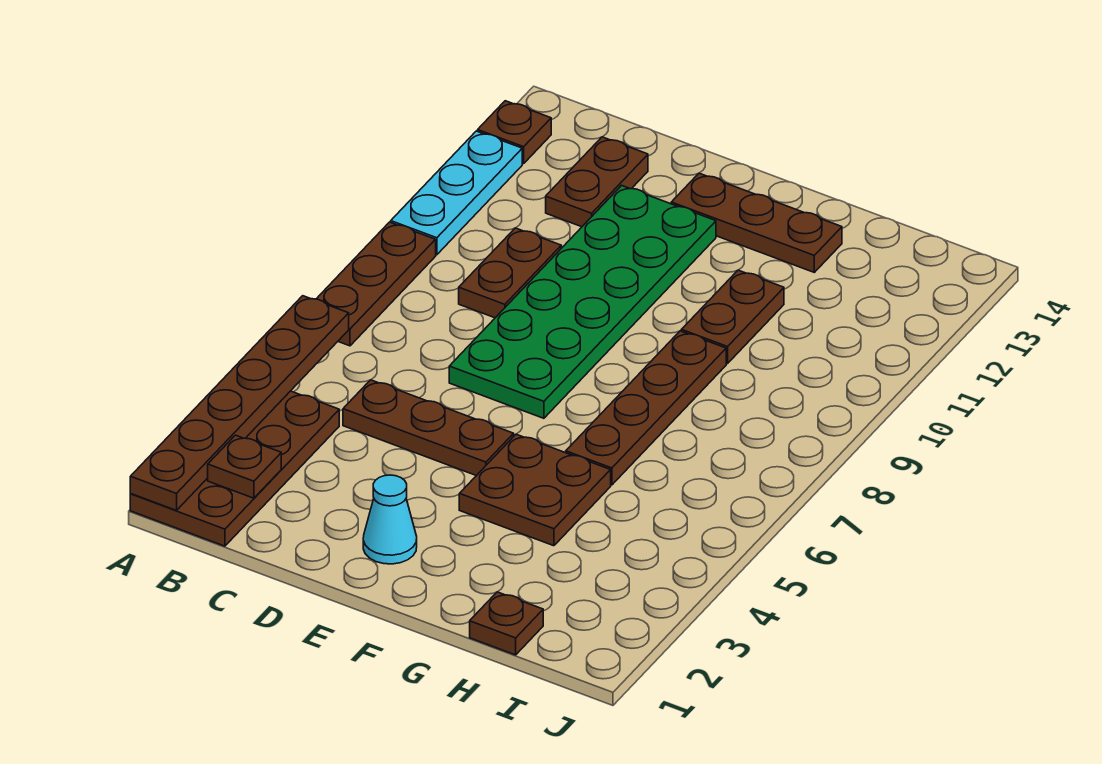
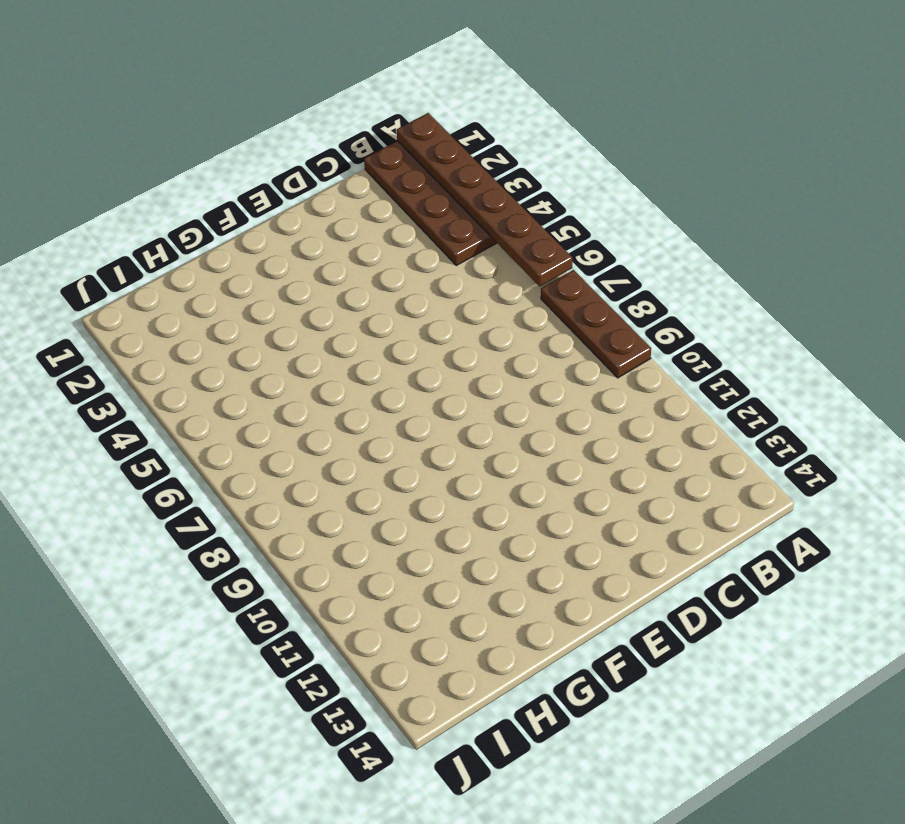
none -> cyan plate A10:A12 level 1
none -> brown plate A13 level 1
none -> brown plate C5:E5 level 1

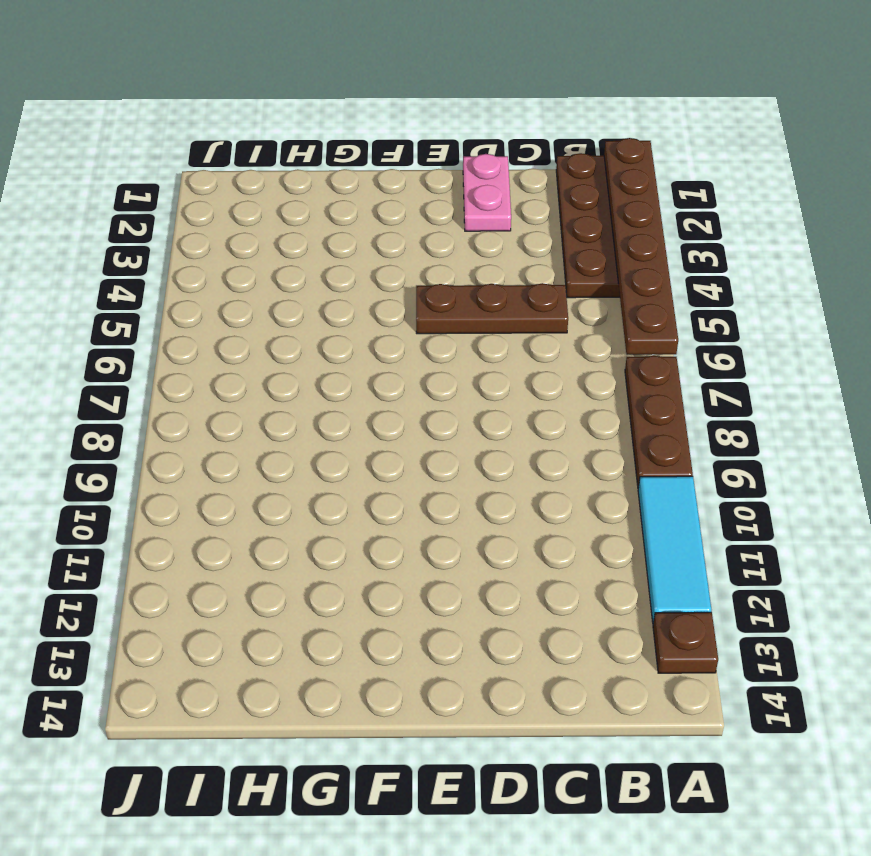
cyan tile A10:A12 level 1 -> cyan plate A10:A12 level 1
pink plate D1:D2 level 1 -> none
none -> brown plate C9:C10 level 1
none -> brown plate C12:C13 level 1
none -> green plate D7:E12 level 1

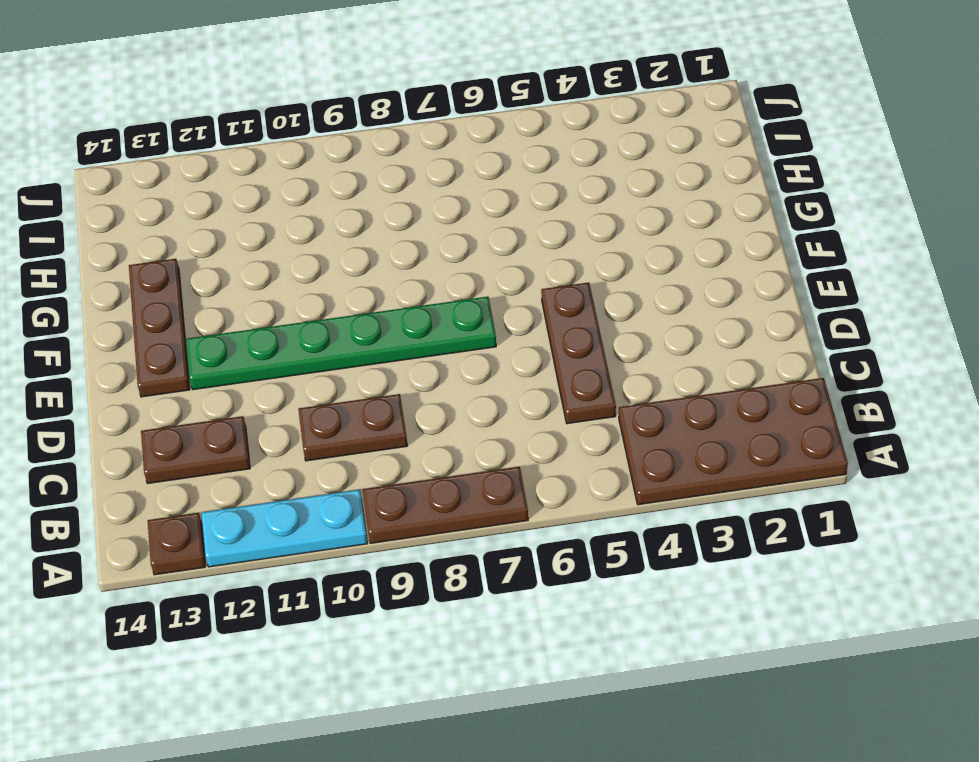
green plate E7:E12 level 1 -> green plate D7:E12 level 1
none -> cyan cone E2 level 1
none -> brown plate F4:G5 level 1
none -> brown plate G6:G9 level 1

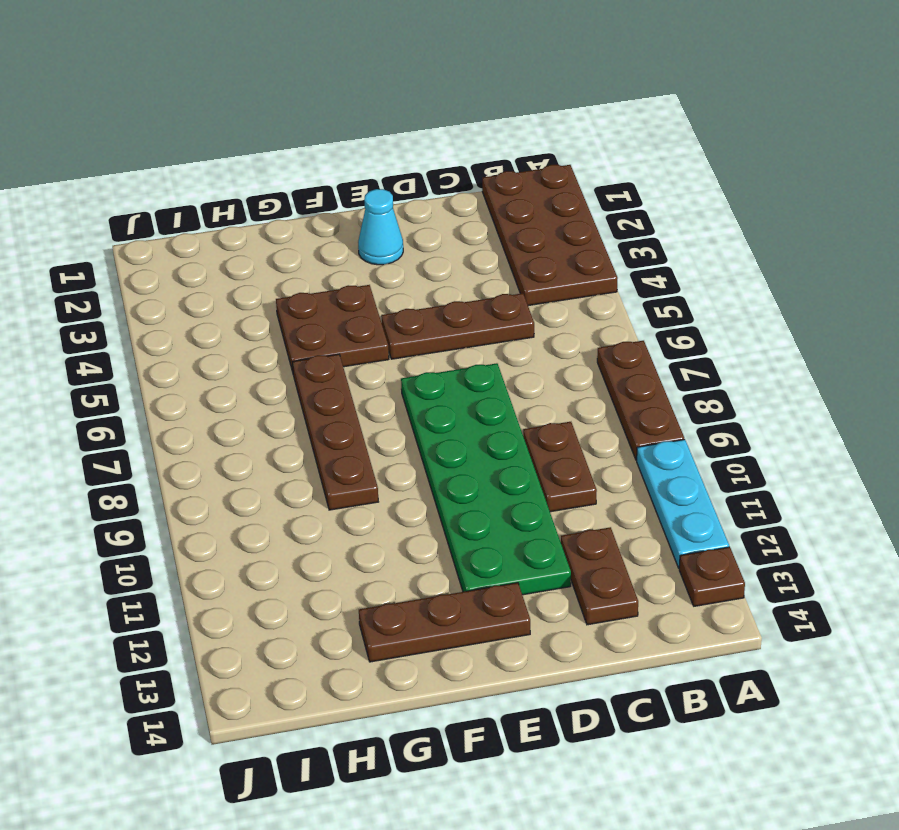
none -> brown plate G10:G11 level 1
none -> brown plate H1 level 1
none -> brown plate A1:A6 level 2

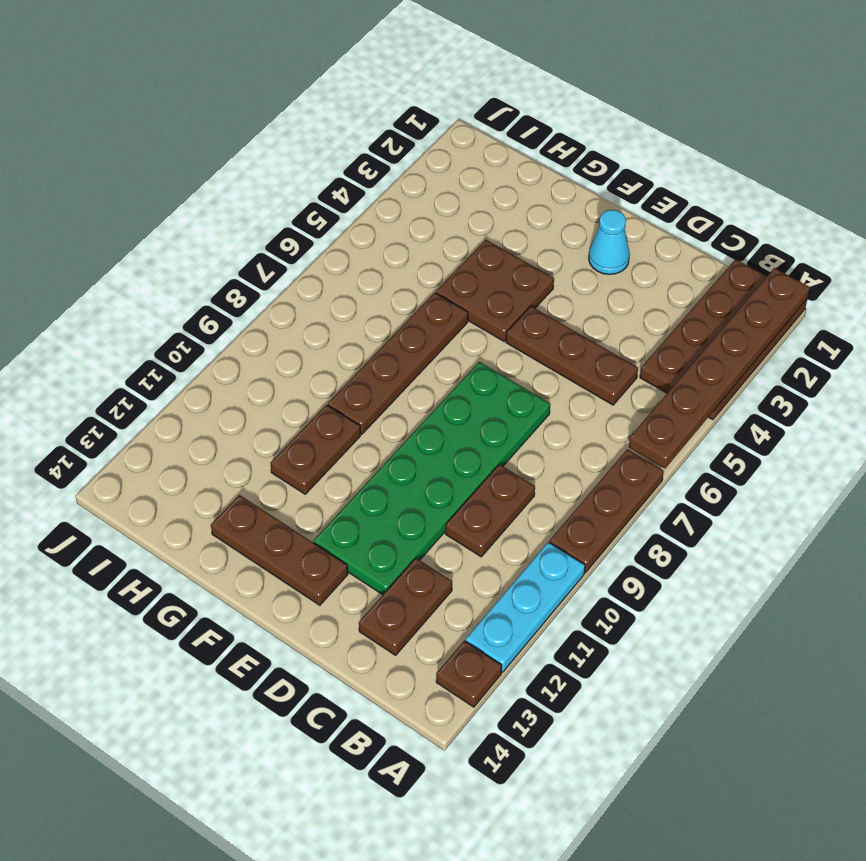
none -> brown plate H1 level 1
none -> brown plate B2 level 2

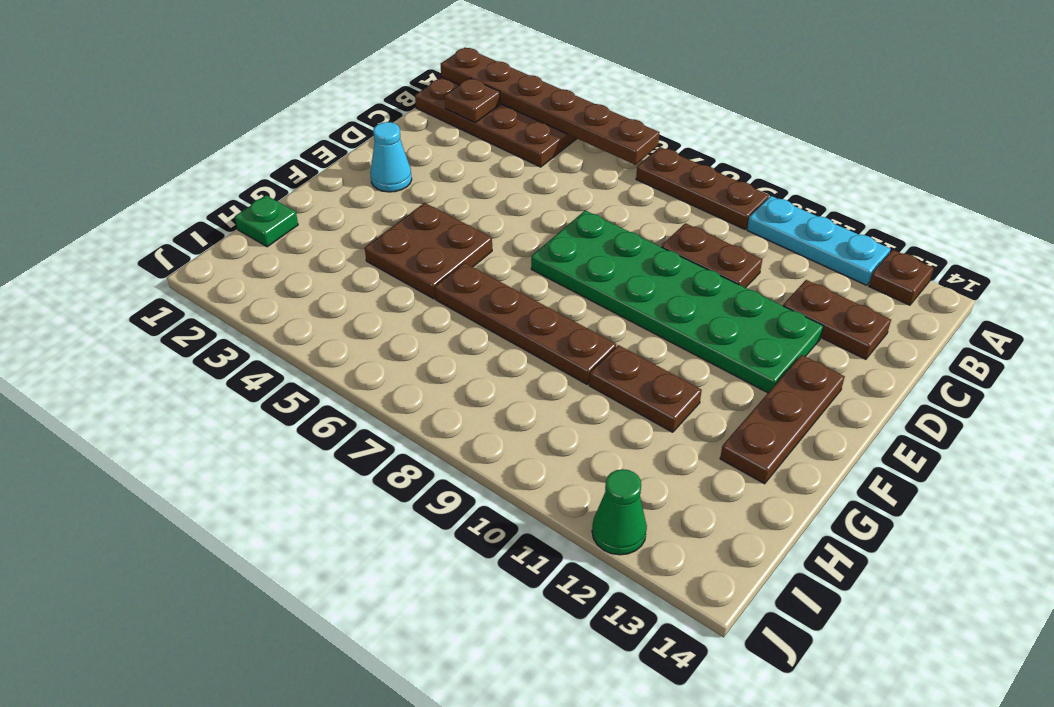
green plate H1 level 1 -> brown plate H1 level 1
green cone J12 level 1 -> none
none -> brown plate C5:E5 level 1

